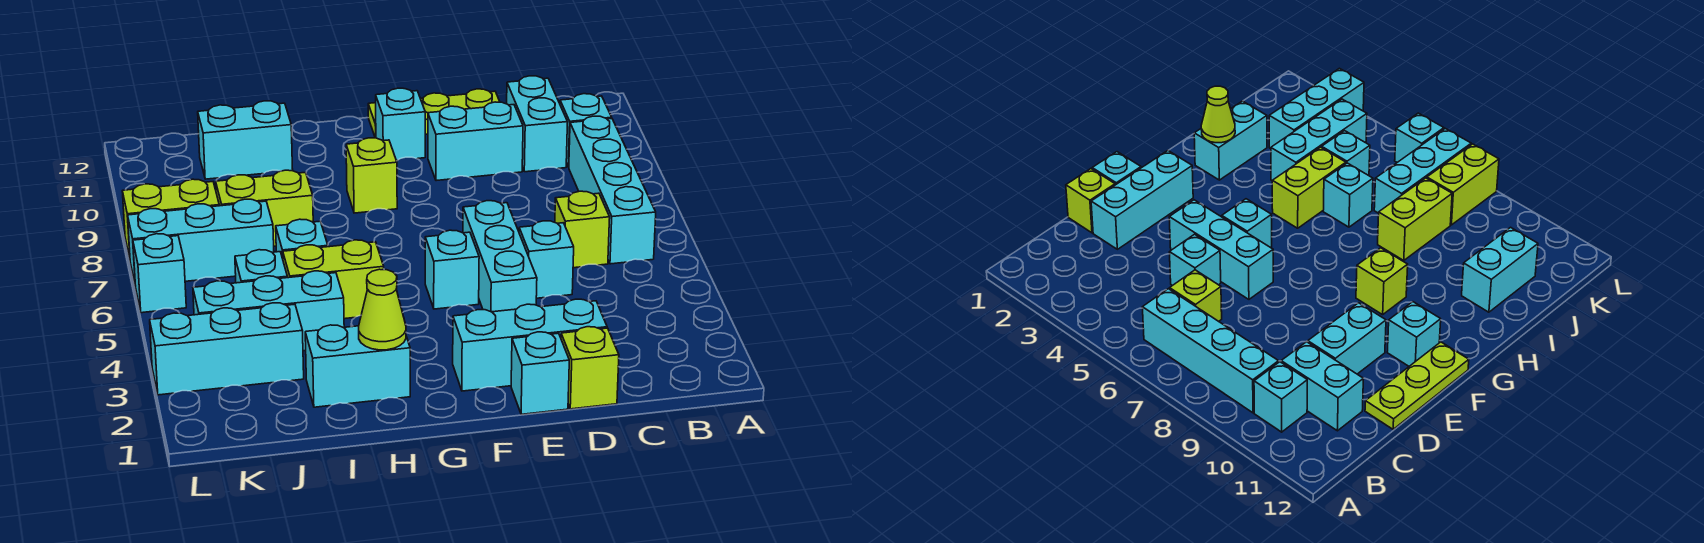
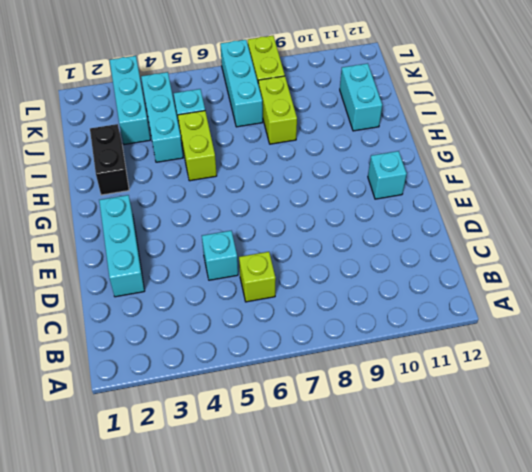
black brick H2:I2 level 1 -> cyan brick H2:I2 level 1
none -> cyan brick B6:B9 level 1
none -> cyan brick B10 level 1
none -> cyan brick C10:C11 level 1

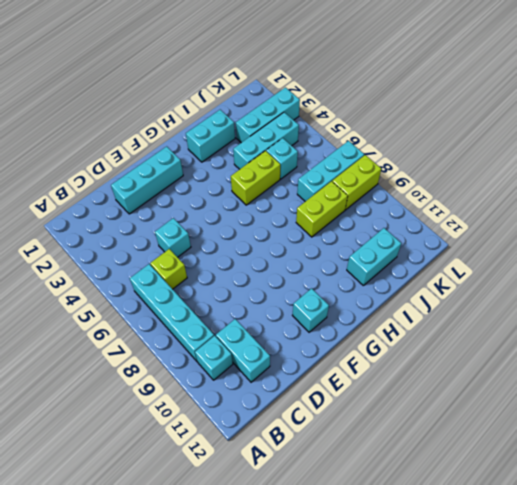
none -> lime brick D1 level 1
none -> cyan brick D10:E10 level 1
none -> lime plate D12:F12 level 1

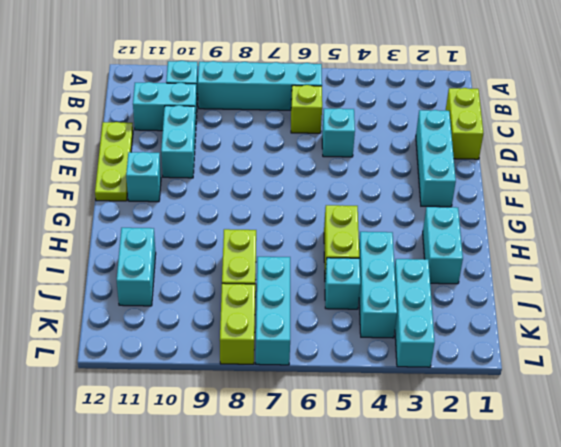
lime brick C1:D1 level 1 -> lime brick D1 level 1
none -> cyan brick E1 level 1
none -> cyan brick E4:E6 level 1
none -> cyan brick F5 level 1

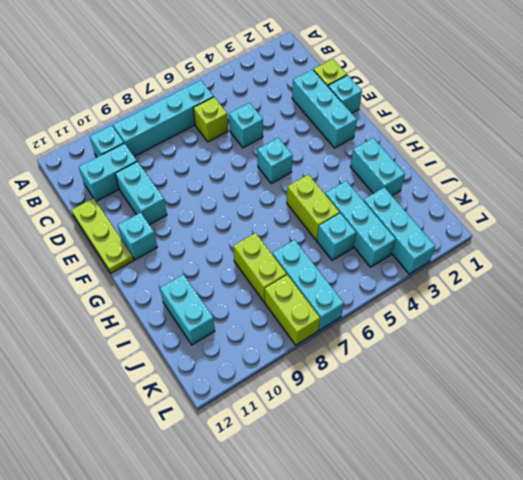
none -> cyan brick E4:E6 level 1
none -> lime brick G9 level 1
none -> cyan brick I6 level 1

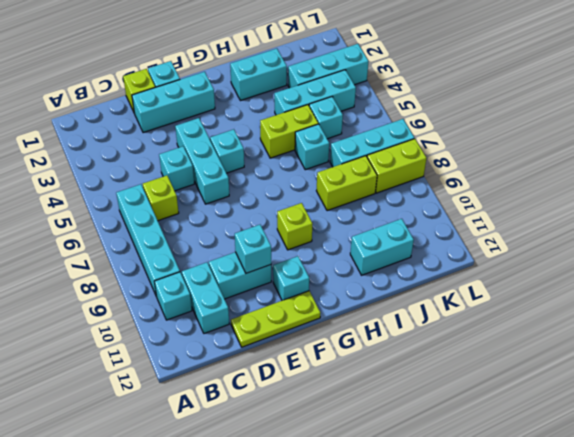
cyan brick E10 level 2 -> cyan brick L6 level 1
none -> lime cone H2 level 2

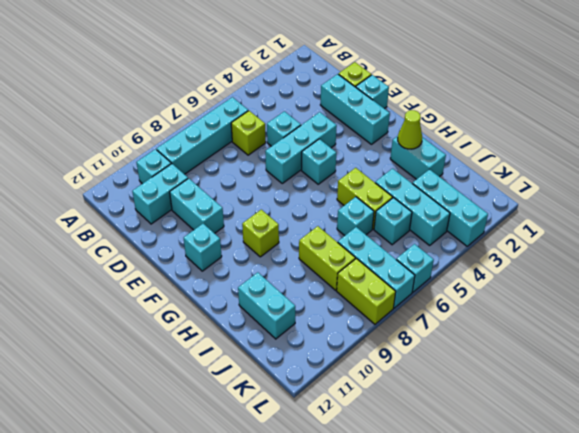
none -> lime plate D12:F12 level 1

